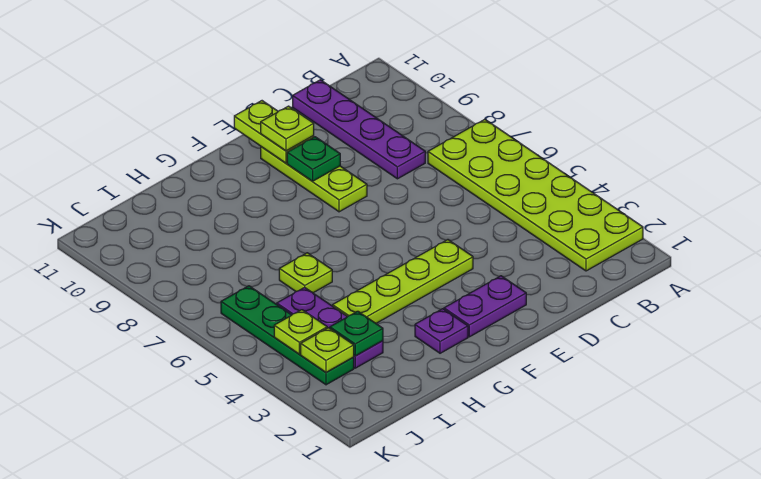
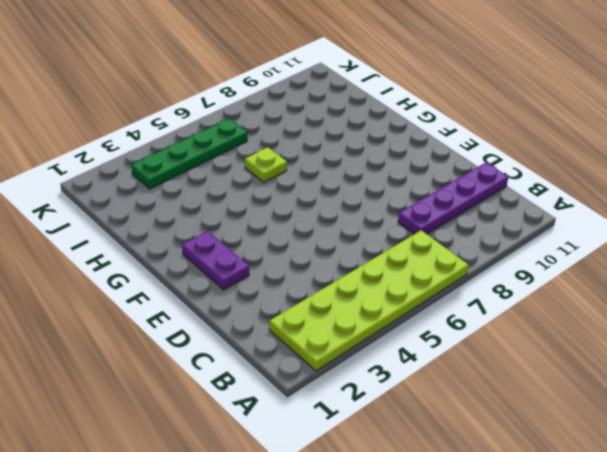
none -> lime plate E4:H4 level 1
none -> lime plate E8:E10 level 1
none -> purple plate G2 level 1

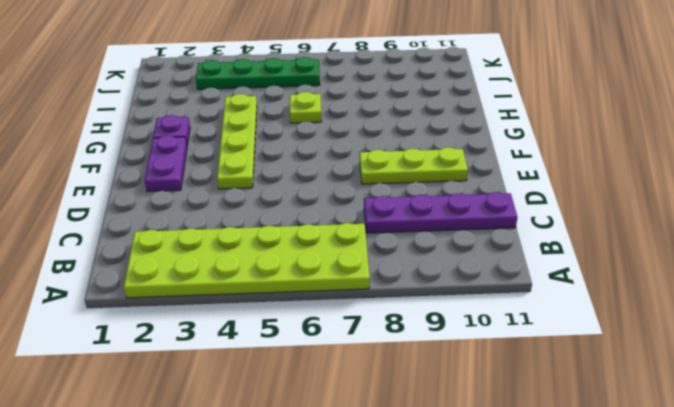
none -> purple plate I3:I5 level 1
none -> green plate E9 level 2
none -> lime plate E10:E11 level 2

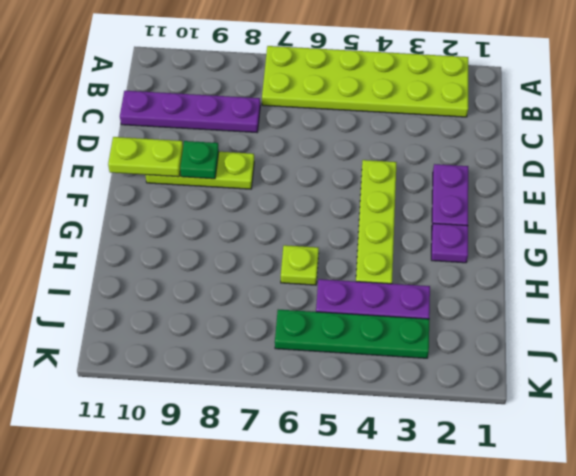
none -> green plate I3 level 2
none -> lime plate J3 level 2
none -> lime plate J4 level 2

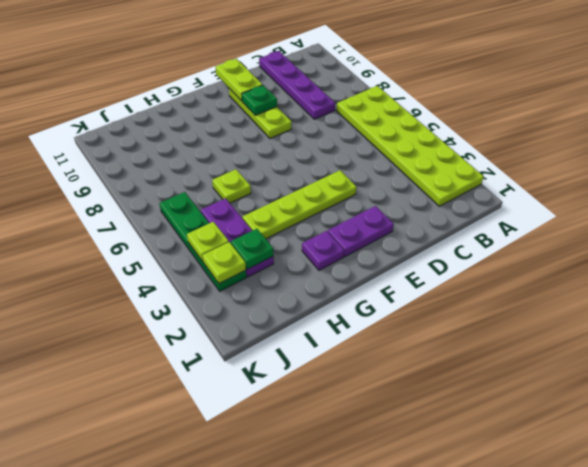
none -> lime plate E10 level 3

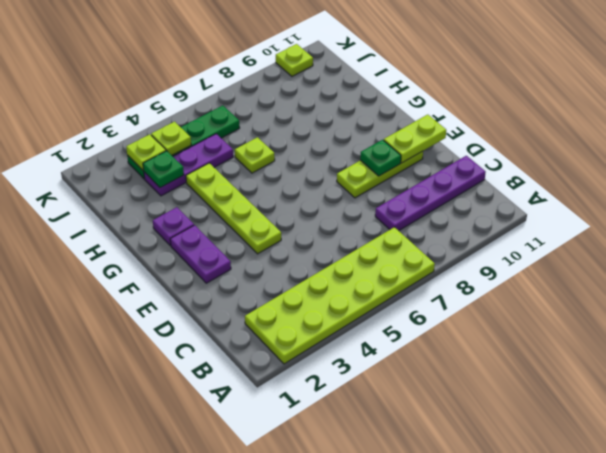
lime plate K10 level 1 -> lime plate E10 level 3

